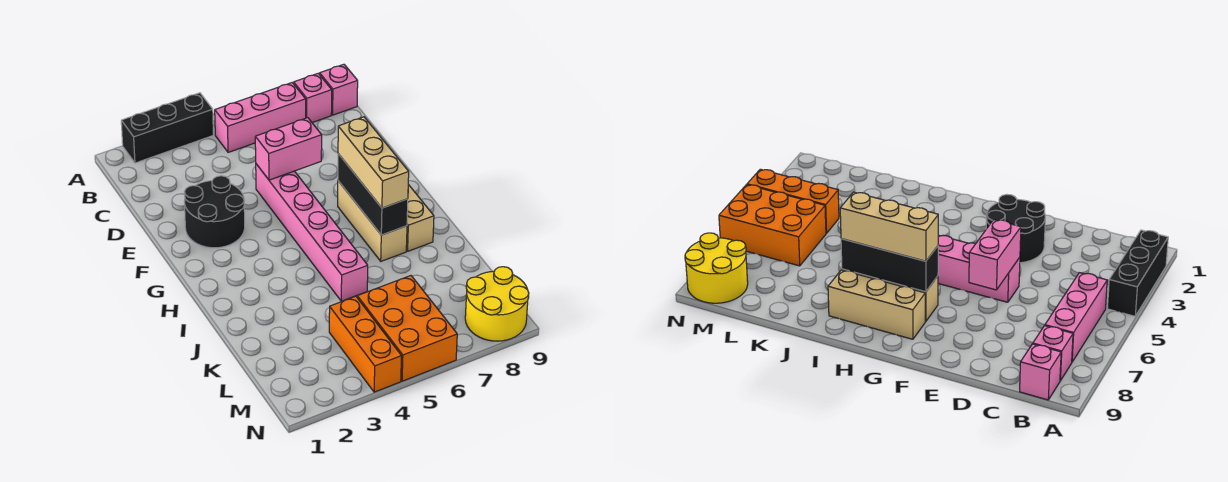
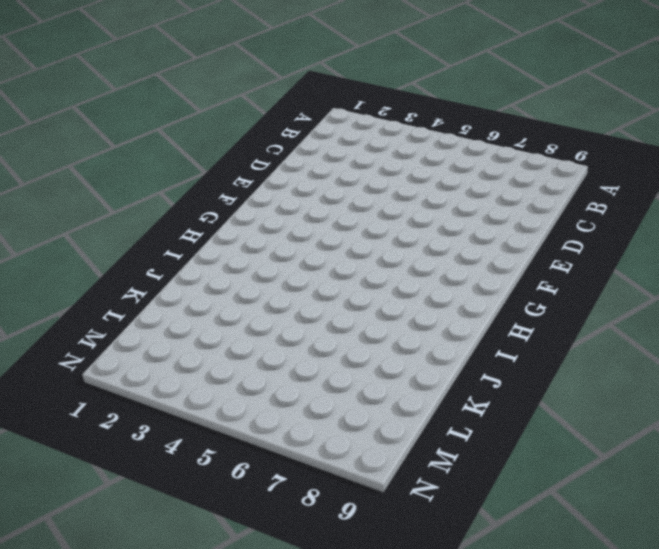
none -> black brick A2:A4 level 1
none -> pink brick B5:B7 level 1
none -> pink brick B8 level 1

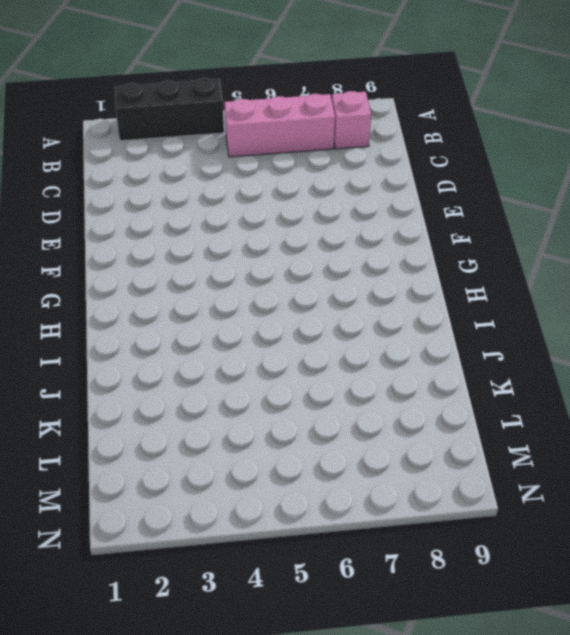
none -> pink brick B9 level 1
none -> black round brick E2:F3 level 1
none -> pink brick E5:J5 level 1

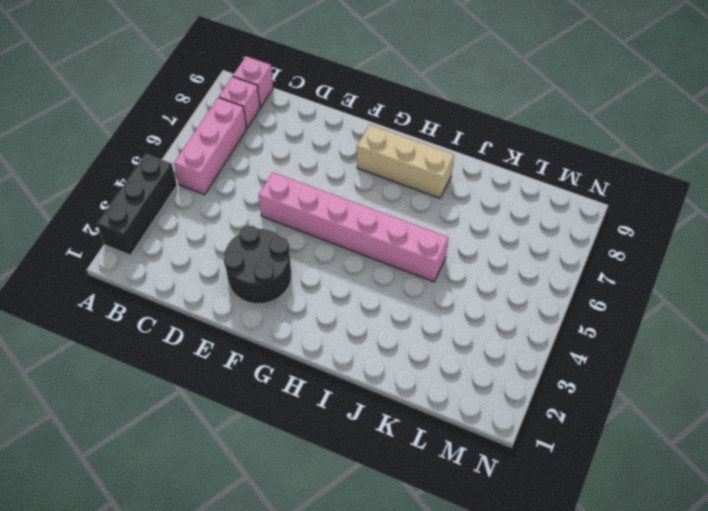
none -> tan brick G7:I7 level 1
none -> orange brick L4:N4 level 1
none -> orange brick L5:N6 level 1

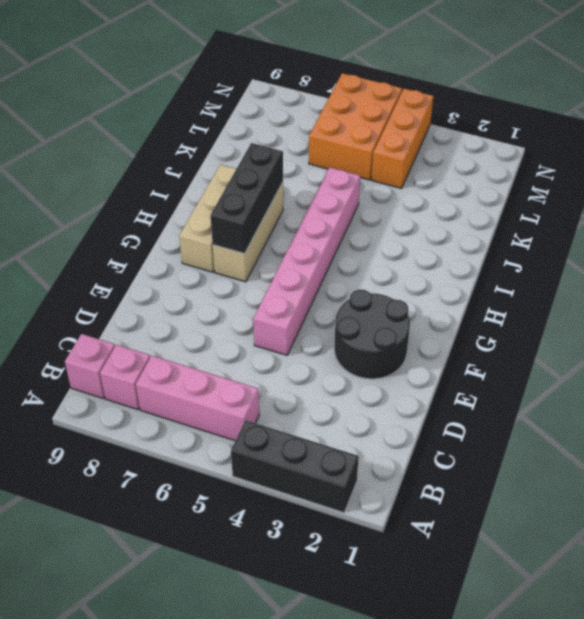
none -> yellow round brick M8:N9 level 1
none -> pink brick E5:E6 level 2
none -> tan brick G7:I7 level 3

